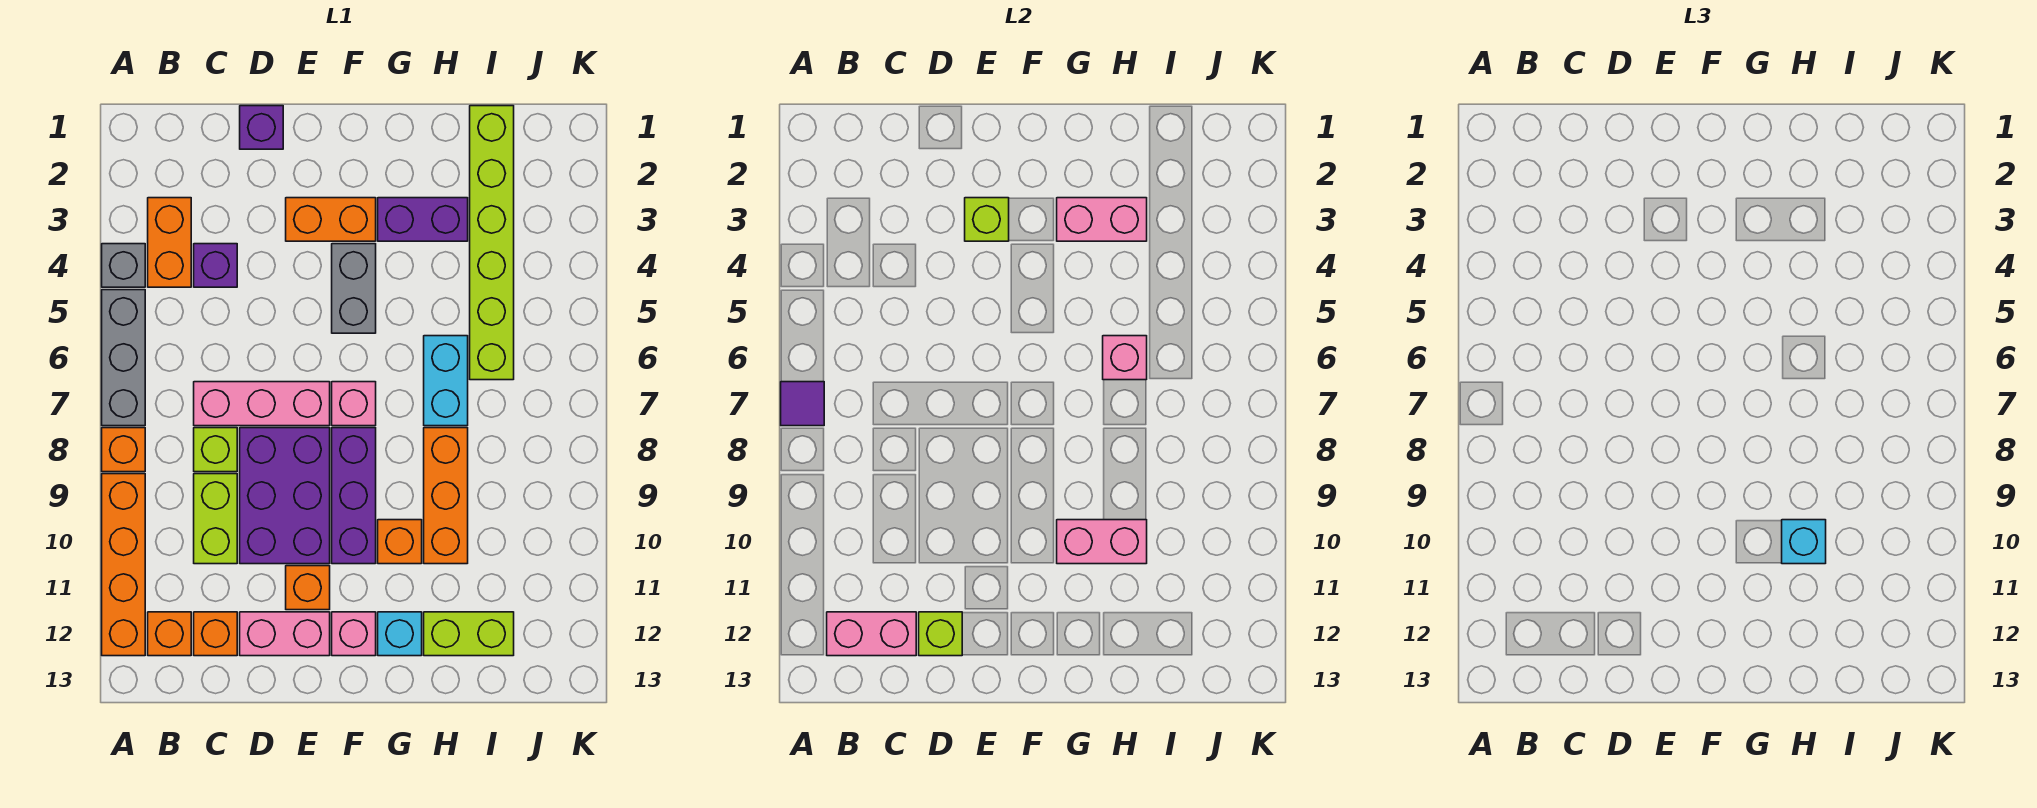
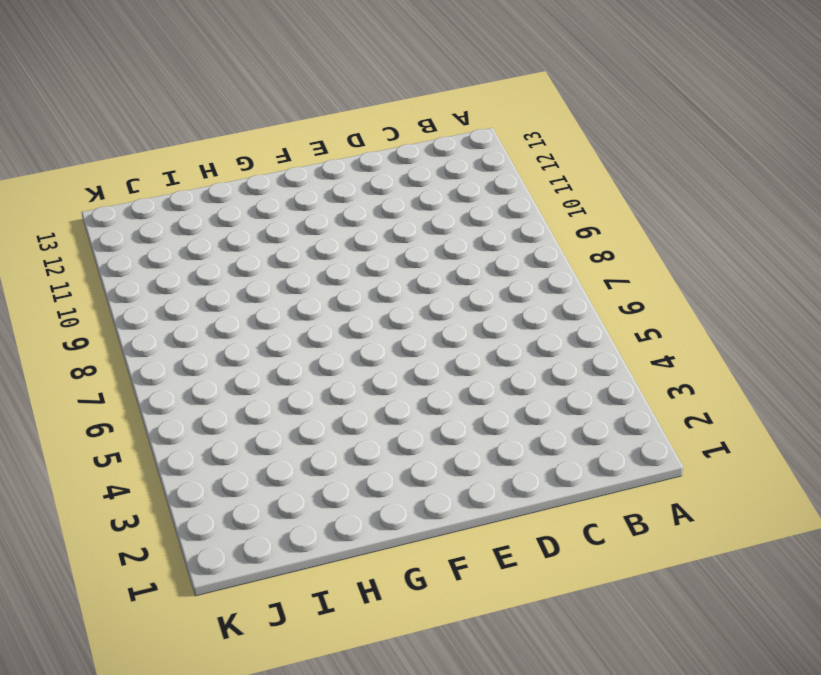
none -> grey brick A4 level 1
none -> grey brick A5:A7 level 1
none -> orange brick A8 level 1
none -> orange brick A9:A12 level 1

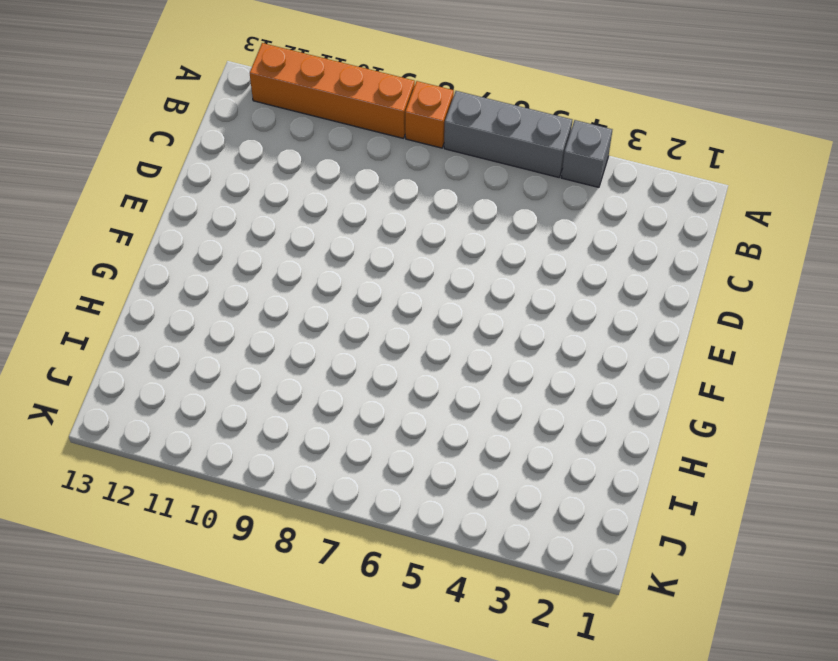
none -> orange brick B3:B4 level 1
none -> orange brick B12 level 1
none -> purple brick C4 level 1
none -> pink brick C7:E7 level 1

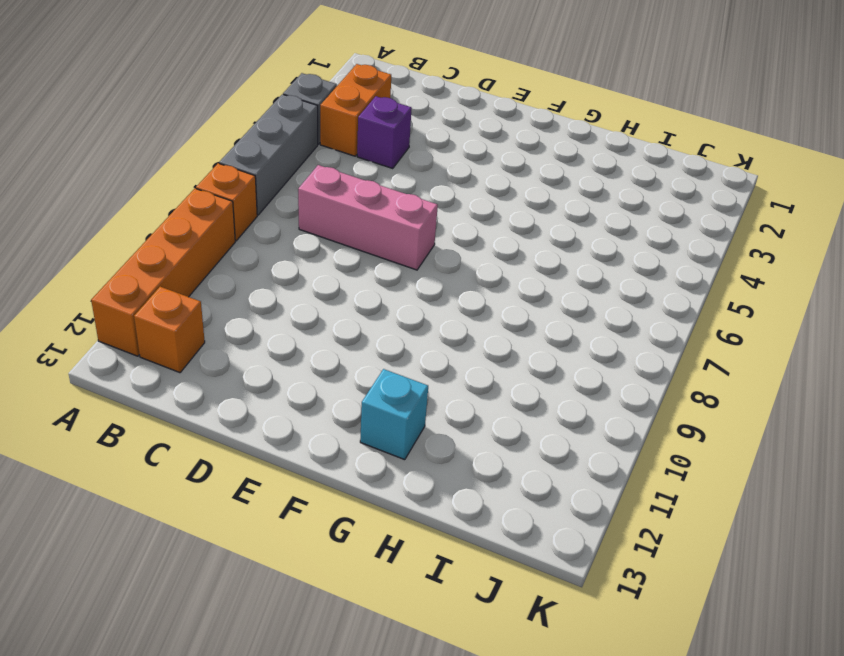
none -> lime brick C8 level 1
none -> lime brick C9:C10 level 1
none -> orange brick C12 level 1
none -> purple brick D1 level 1

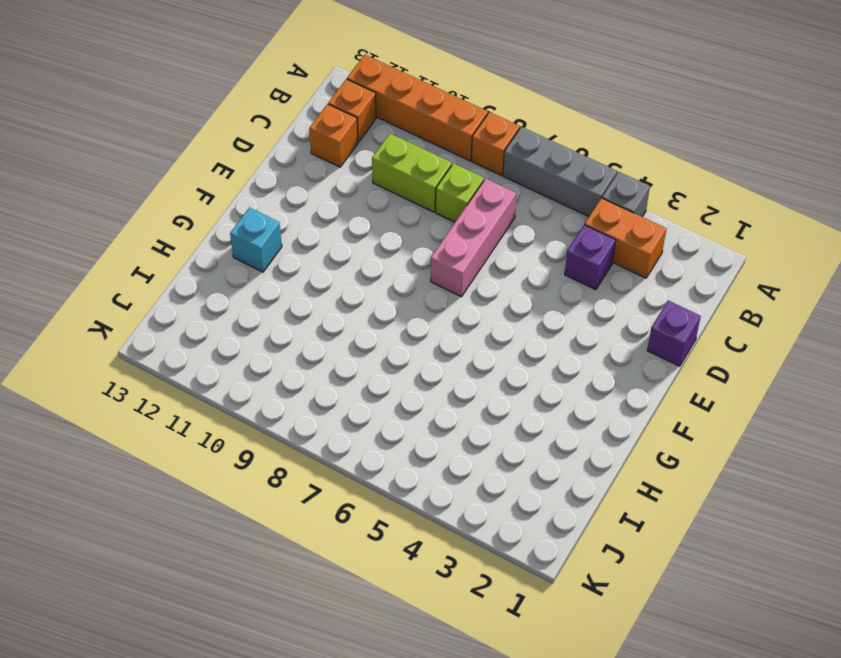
none -> purple brick D8:E10 level 1
none -> pink brick D12:E12 level 1
none -> orange brick E3:F3 level 1
none -> orange brick E11 level 1

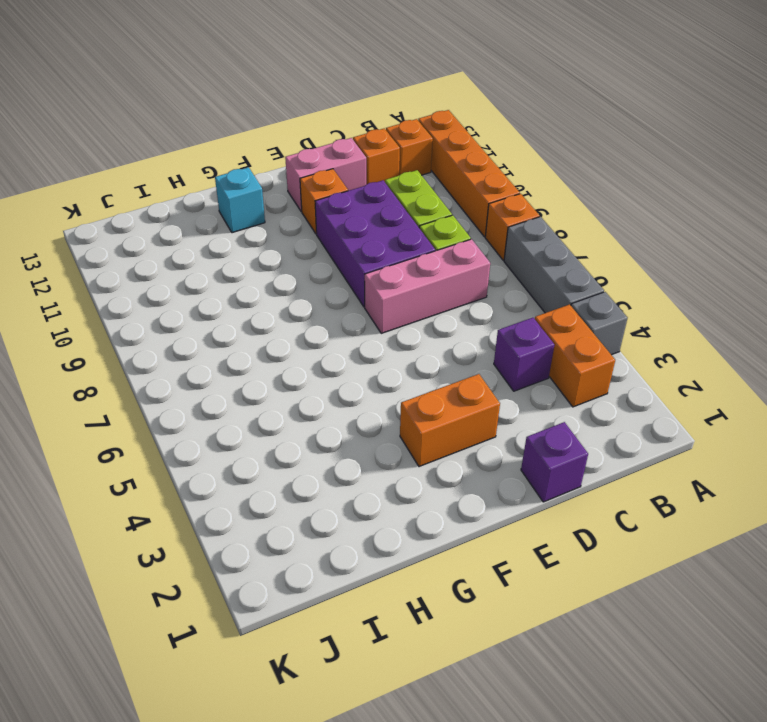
none -> grey brick F4:F5 level 1
none -> pink brick F7 level 1
none -> purple brick F8:F10 level 1
none -> pink brick F12 level 1

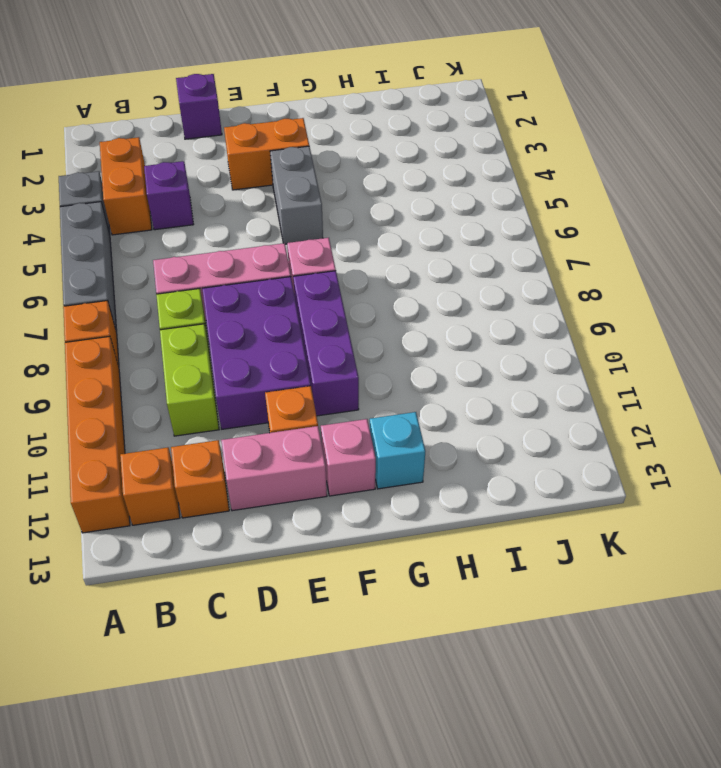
none -> purple brick G3:H3 level 1
none -> orange brick G10 level 1
none -> cyan brick H6:H7 level 1
none -> orange brick H8:H10 level 1

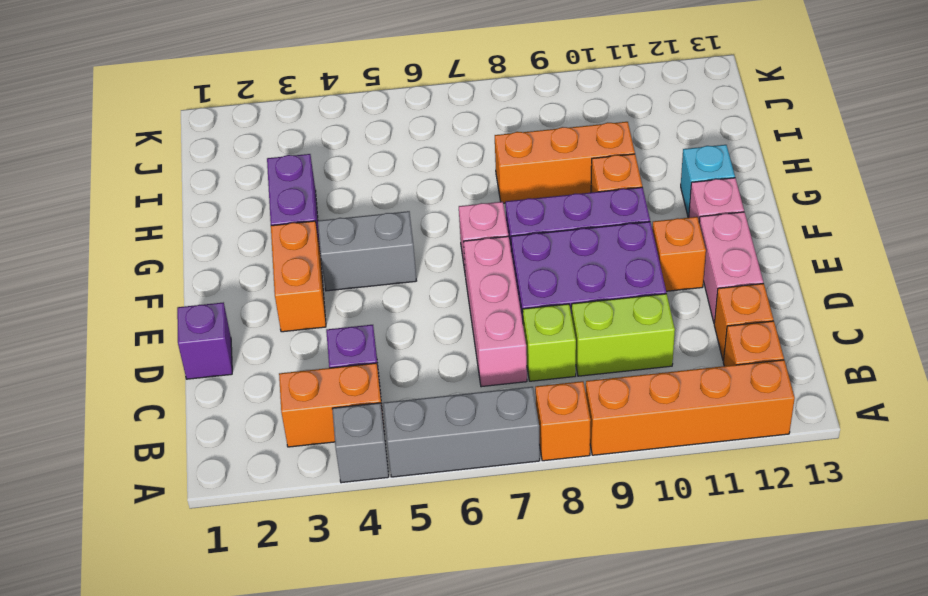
none -> cyan brick H6:H7 level 1
none -> lime brick H12:I12 level 1
none -> lime brick I1:I6 level 1
none -> purple tile A7 level 2

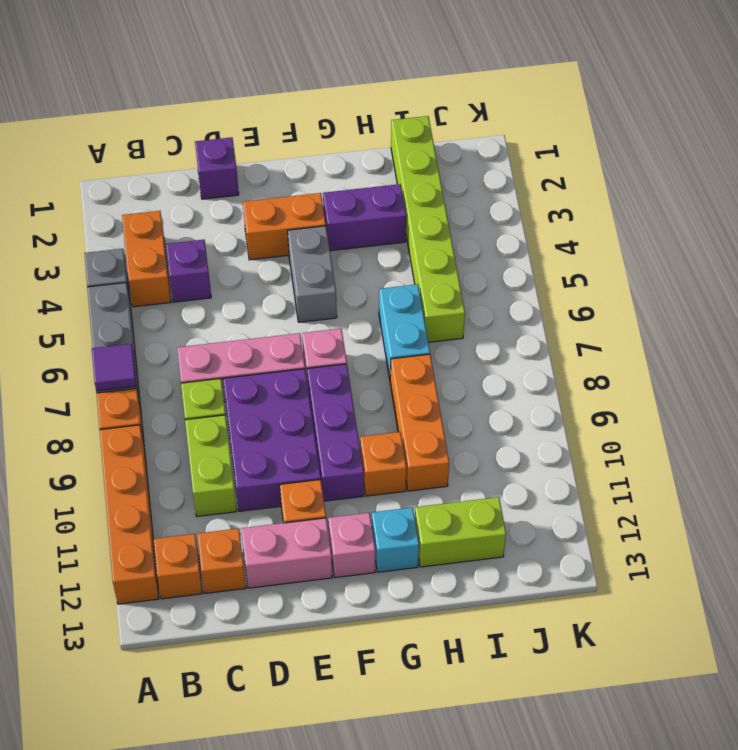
none -> pink brick B12:C12 level 2
none -> lime brick D12 level 2
none -> lime brick E3 level 2
none -> pink brick G3:H3 level 2

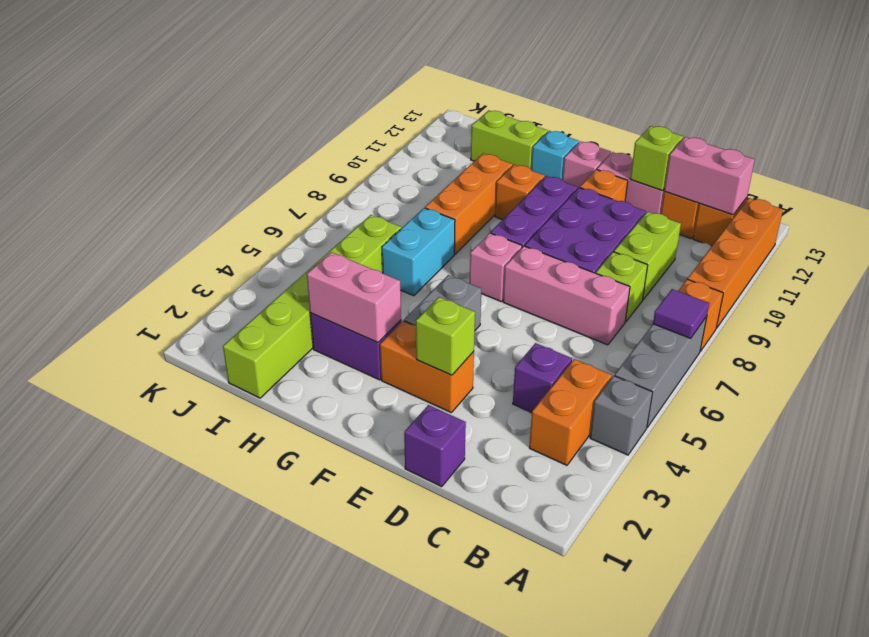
none -> pink brick G10:H10 level 2
none -> pink brick H6 level 2
none -> cyan brick H10 level 3

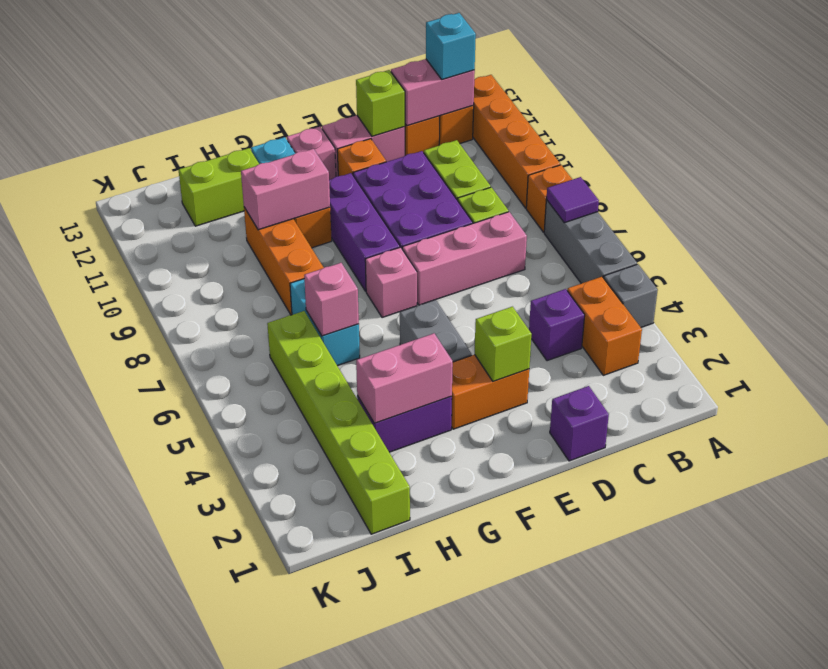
cyan brick B12 level 3 -> cyan brick H10 level 3

